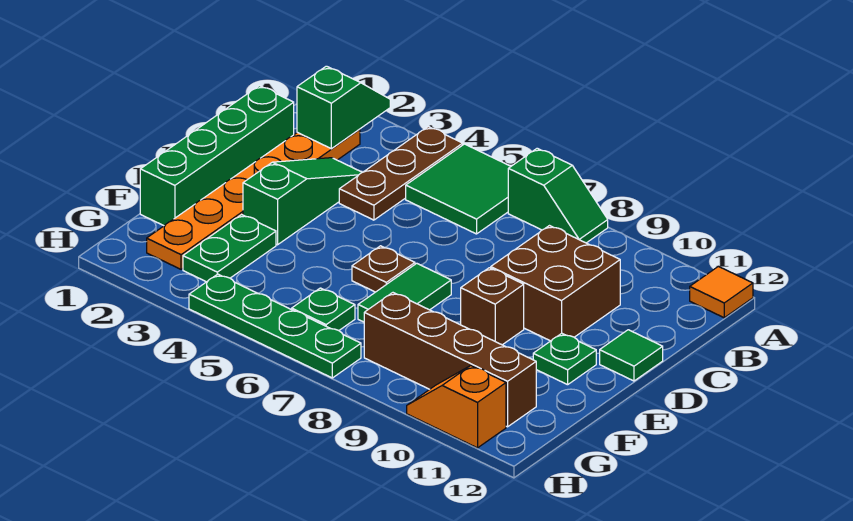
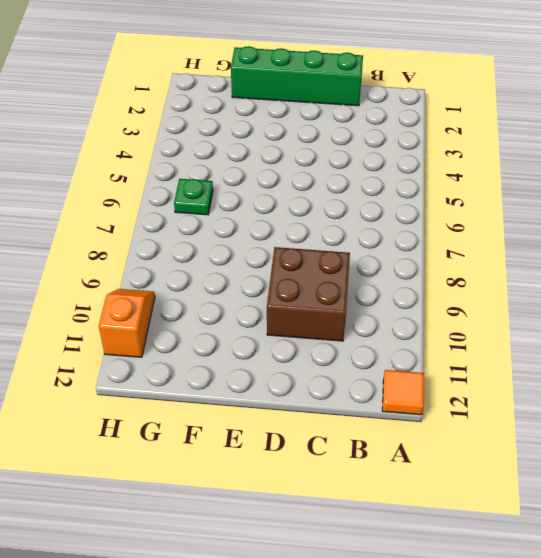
none -> brown plate A4:C4 level 1
none -> green tile A5:B6 level 1
none -> green slope A7:A8 level 1 top 7

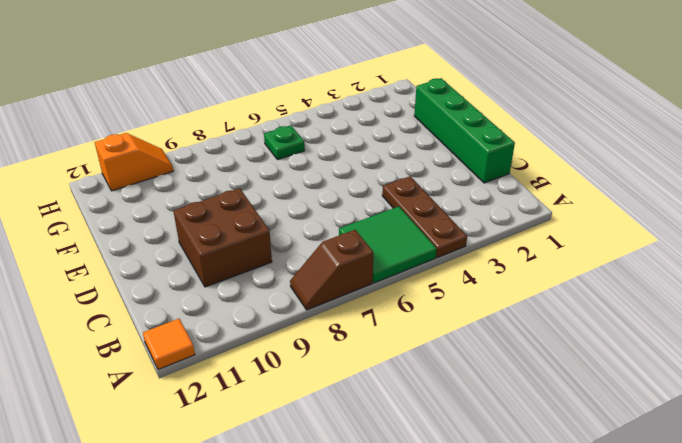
brown slope A7:A8 level 1 top 7 -> green slope A7:A8 level 1 top 7
none -> orange plate B2:G2 level 1
none -> green slope C3:E3 level 1 top E
none -> green tile D12 level 1

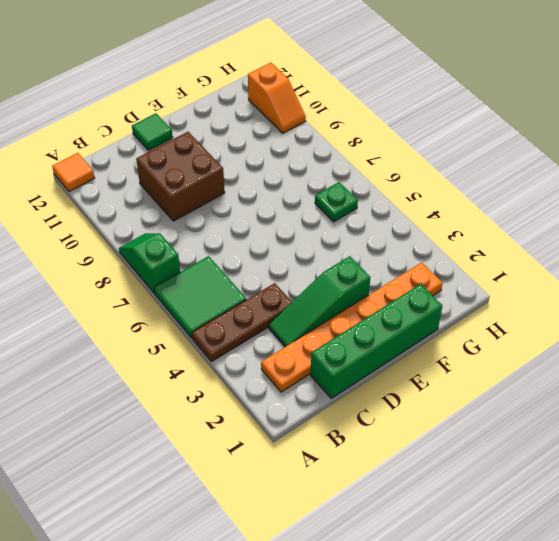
none -> brown plate E6 level 1
none -> green tile E7:F7 level 1
none -> brown brick E9 level 1

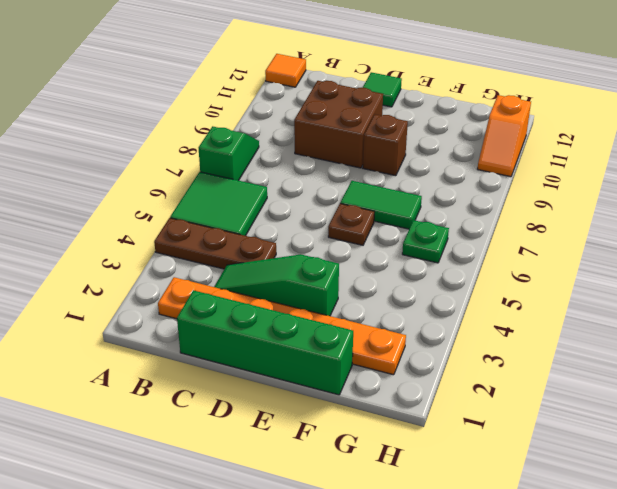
none -> green plate E11 level 1
none -> green plate F3:G3 level 1
none -> brown brick G8:G11 level 1

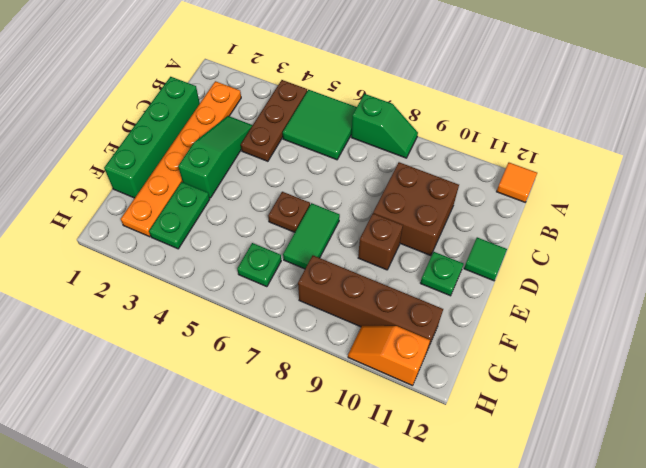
none -> green plate H4:H7 level 1
none -> green slope A2:B2 level 2 top B

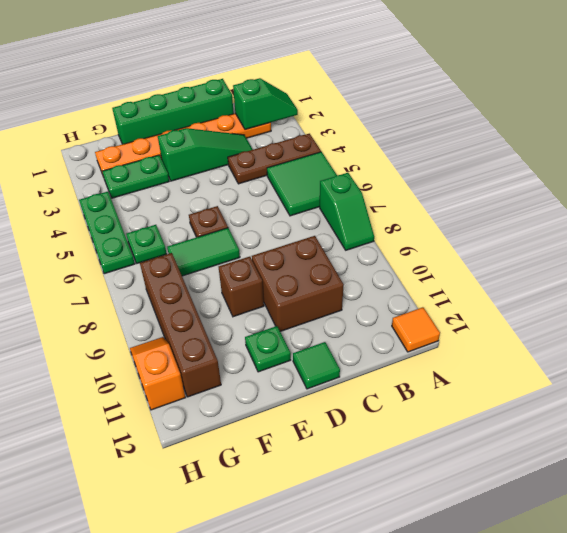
green plate H4:H6 level 1 -> green plate H4:H7 level 1

